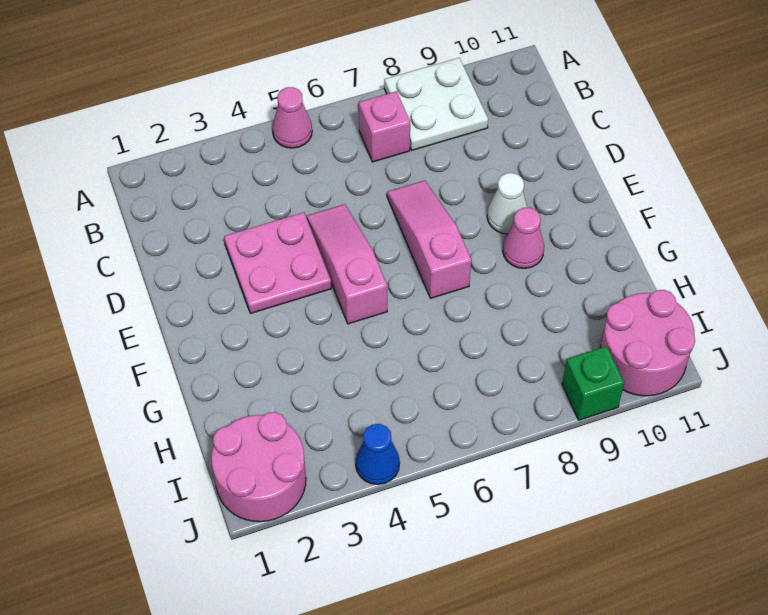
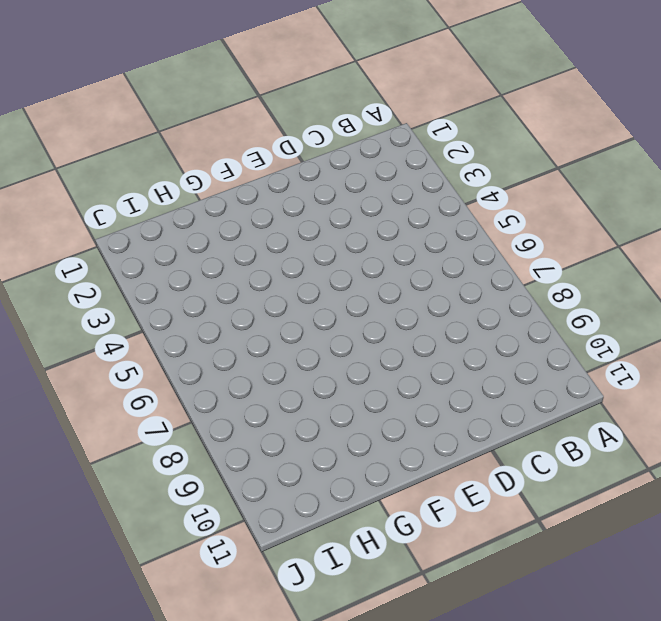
none -> pink cone A5 level 1
none -> white plate A8:B9 level 1
none -> pink brick B7 level 1

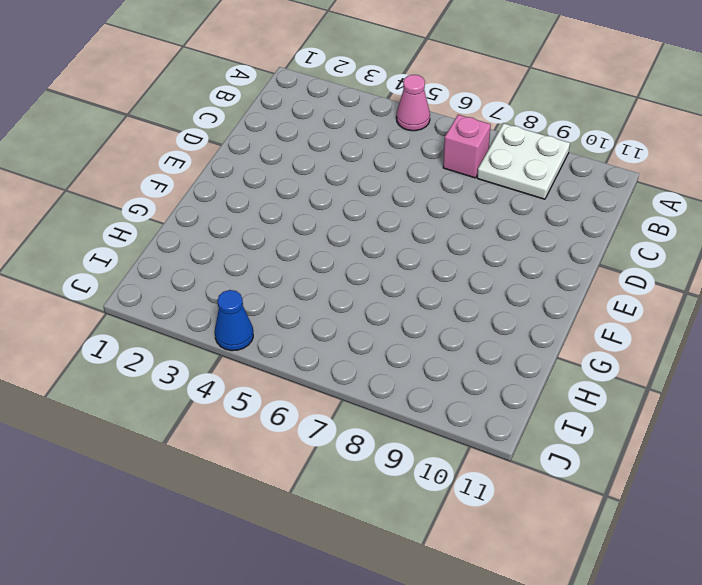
none -> pink plate D3:E4 level 1
none -> pink slope D5:F5 level 1 top F
none -> pink slope D7:F7 level 1 top F

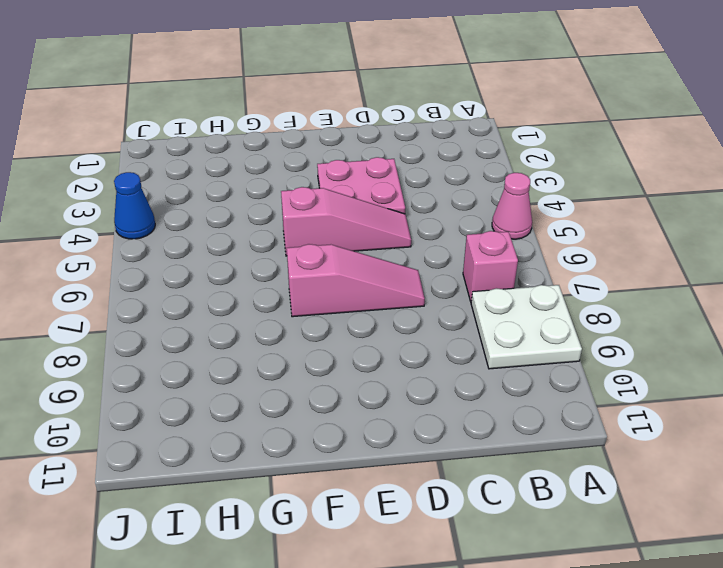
none -> white cone E9 level 1
none -> pink cone F9 level 1
none -> pink round brick I1:J2 level 1

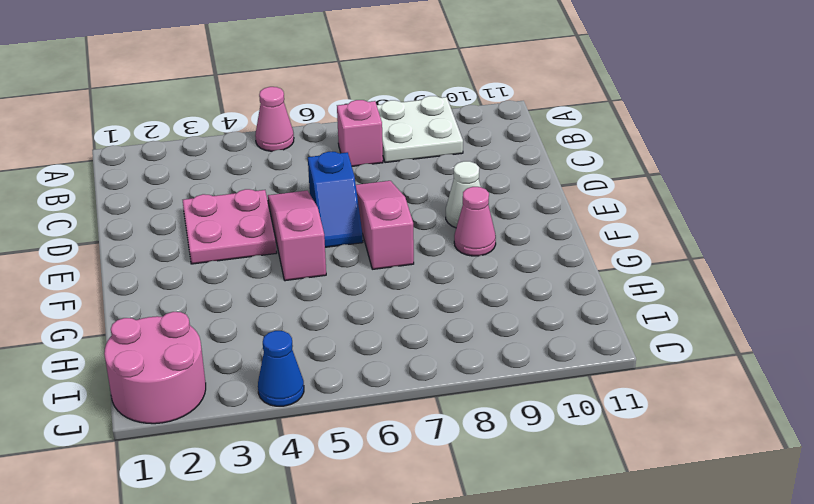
blue slope D6:E6 level 1 top D -> none
none -> pink round brick I10:J11 level 1
none -> green brick J9 level 1

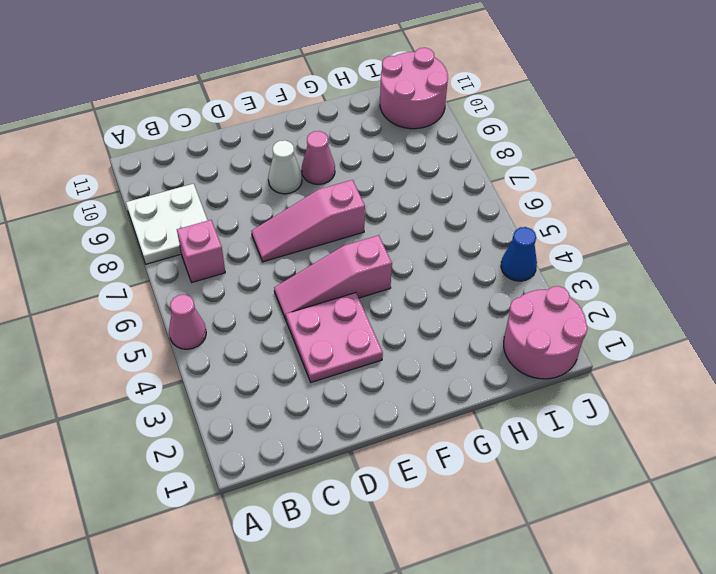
none -> green brick J9 level 1

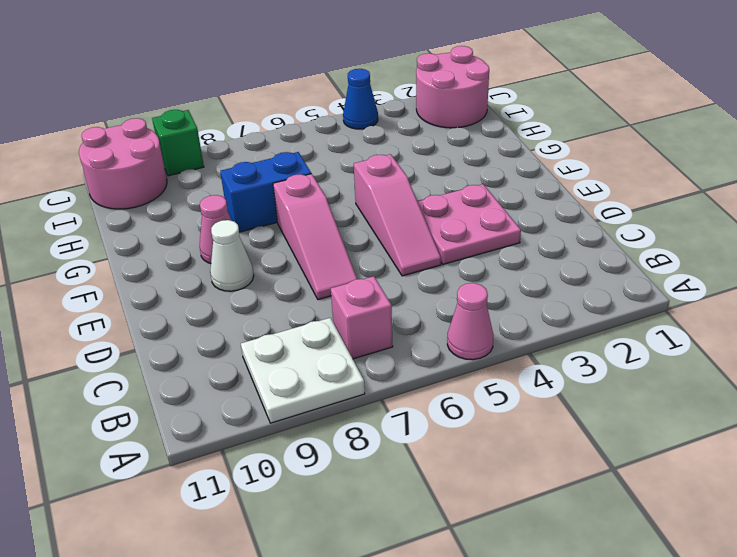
blue brick G7:G8 level 1 -> none

